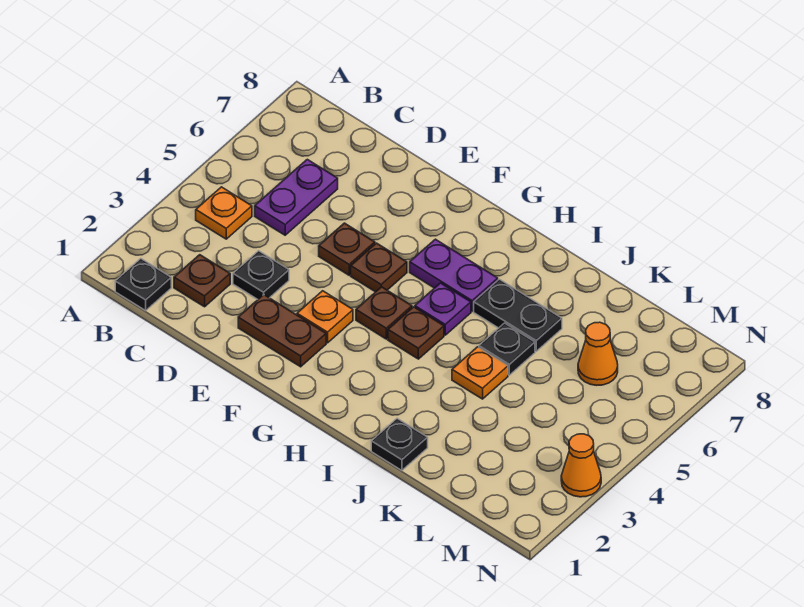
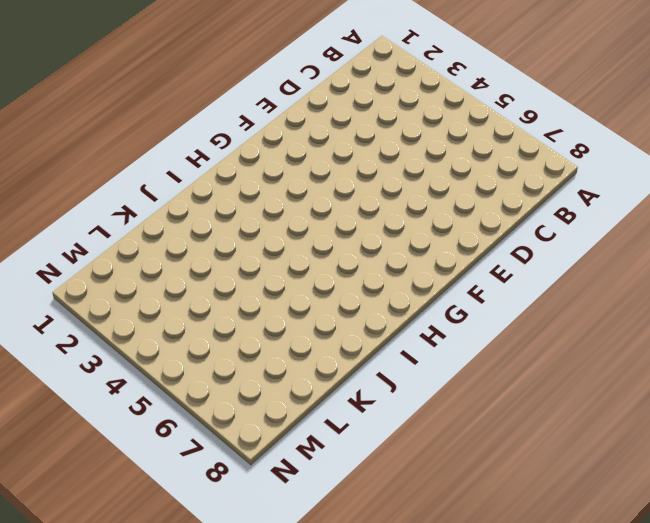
none -> black plate B1 level 1
none -> orange plate B4 level 1
none -> brown plate C2 level 1

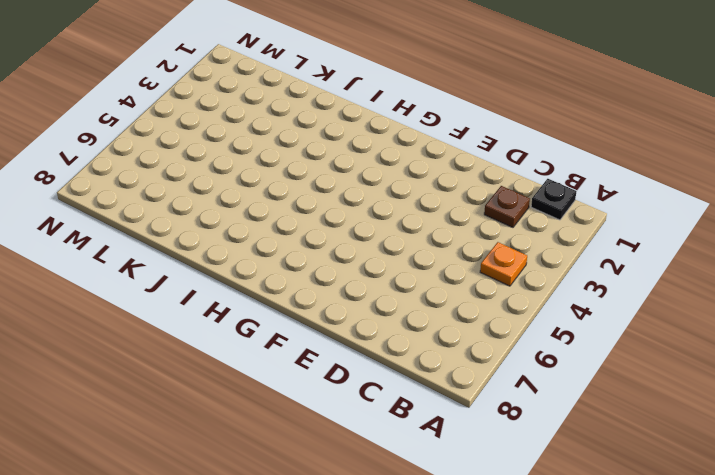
none -> purple plate C5:C6 level 1
none -> black plate D3 level 1
none -> brown plate E2:F2 level 1

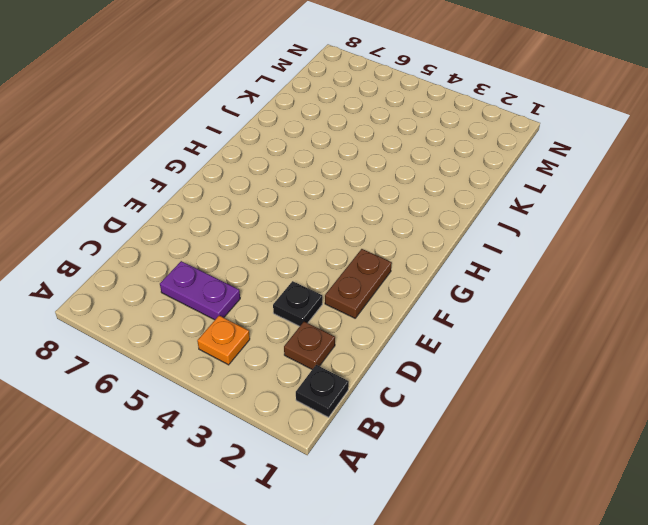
none -> brown plate E5 level 1
none -> orange plate F3 level 1
none -> brown plate F5 level 1

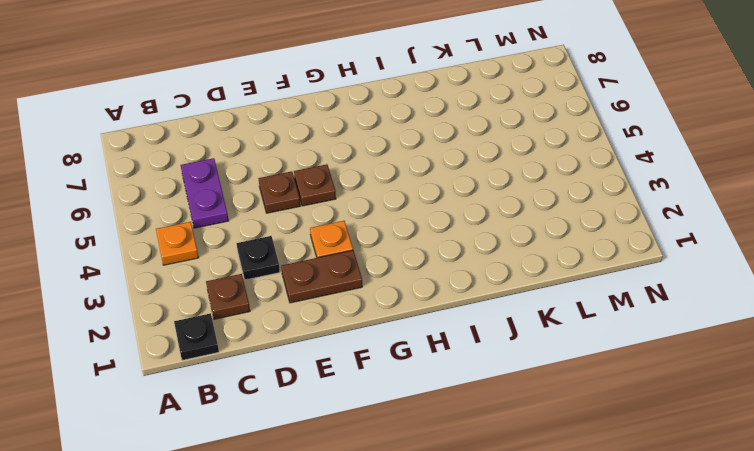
none -> brown plate G4 level 1
none -> purple plate G6:H6 level 1
none -> brown plate H4 level 1

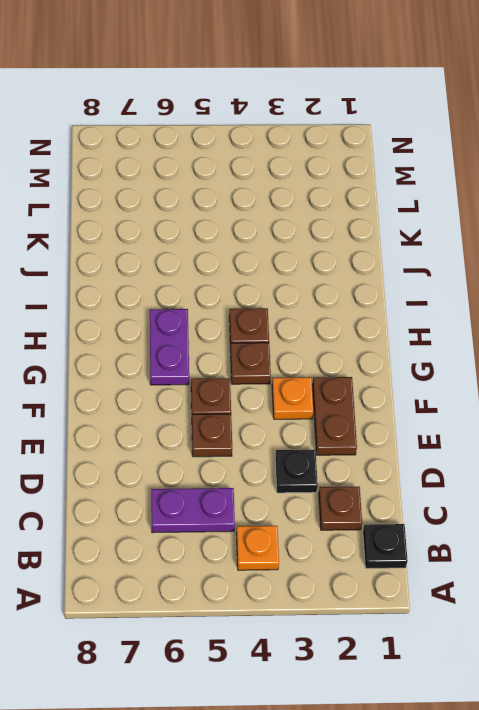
none -> purple plate H5 level 1
none -> black plate I6:J6 level 1
none -> black plate J1 level 1

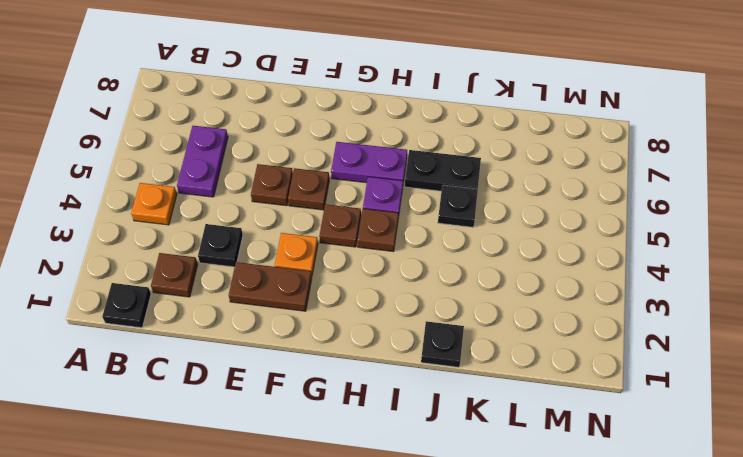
none -> orange plate J4 level 1
none -> orange cone L6 level 1
none -> orange cone N3 level 1

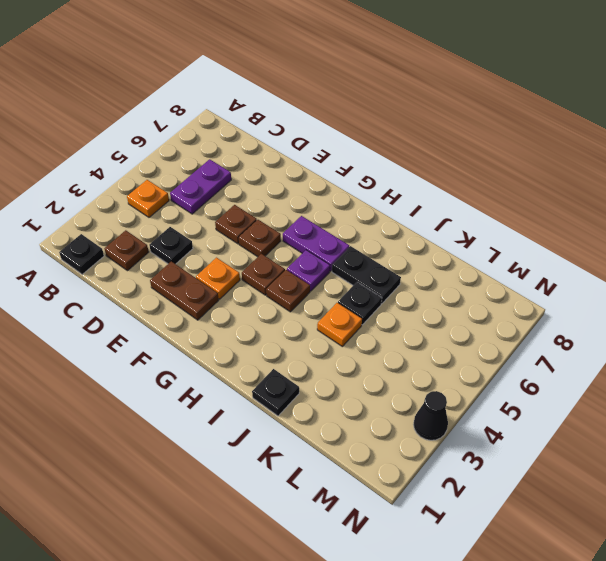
black cone N3 level 1 -> orange cone N3 level 1
none -> orange cone L6 level 1

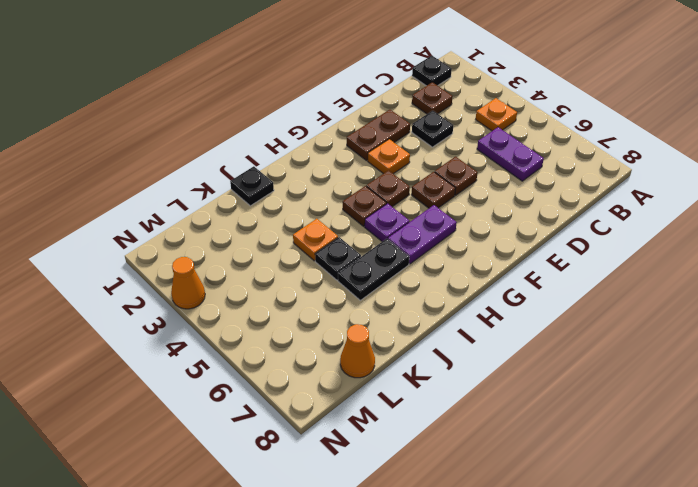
orange cone L8 level 1 -> orange cone L6 level 1

